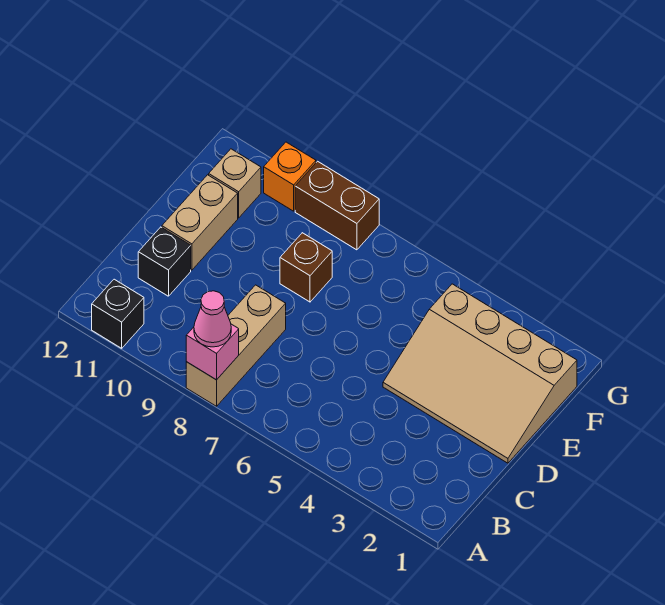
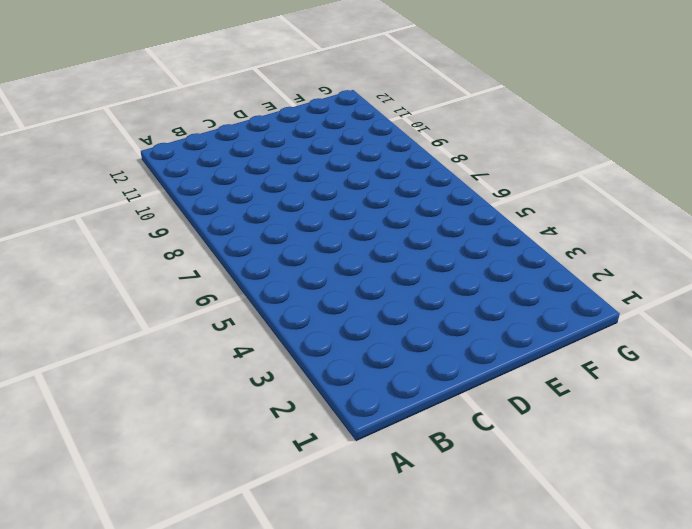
none -> tan brick A8:C8 level 1
none -> black brick A11 level 1

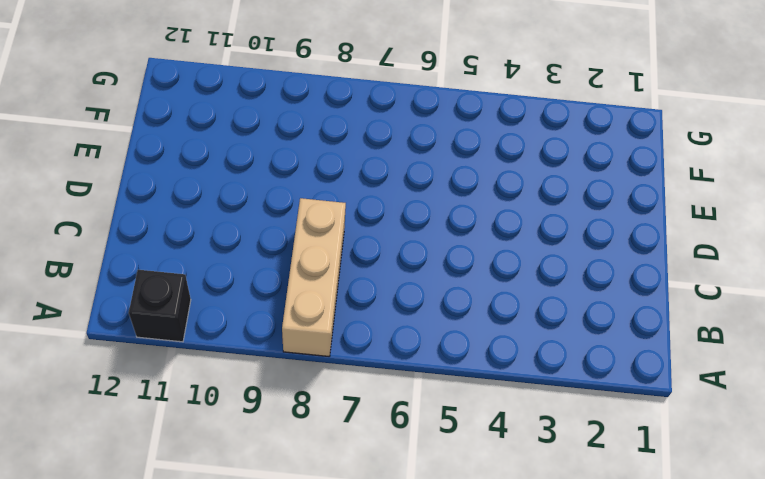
none -> black brick C11 level 1
none -> tan slope D1:F4 level 1 top F

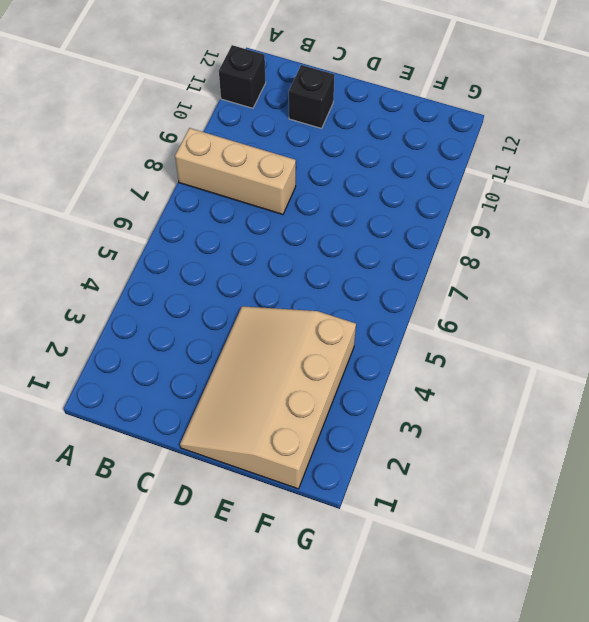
none -> tan brick D11:E11 level 1
none -> brown brick E8 level 1

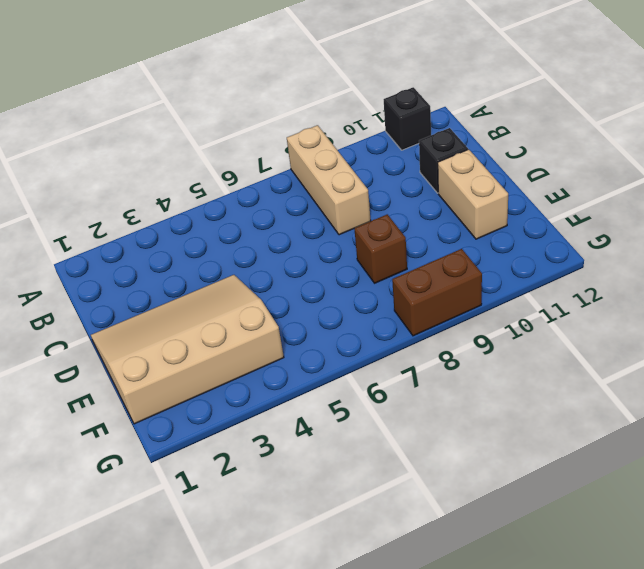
none -> tan brick F11 level 1
none -> orange brick G10 level 1

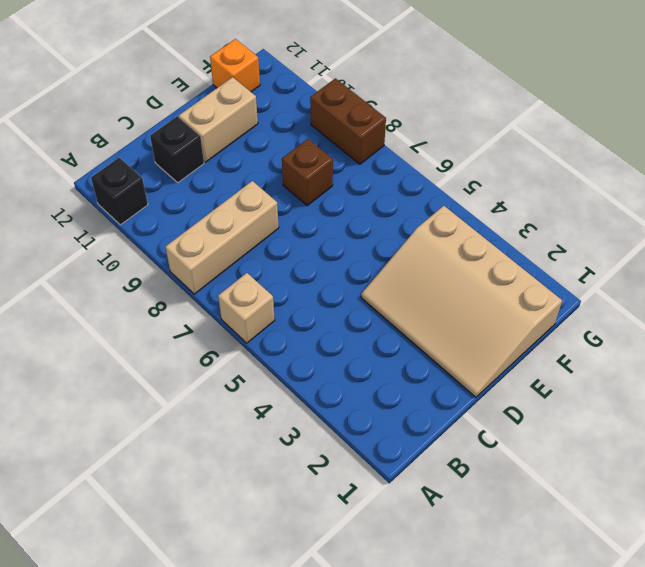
tan brick A6 level 1 -> tan brick F11 level 1
orange brick F12 level 1 -> orange brick G10 level 1
none -> pink brick A8 level 2
none -> pink cone A8 level 3

